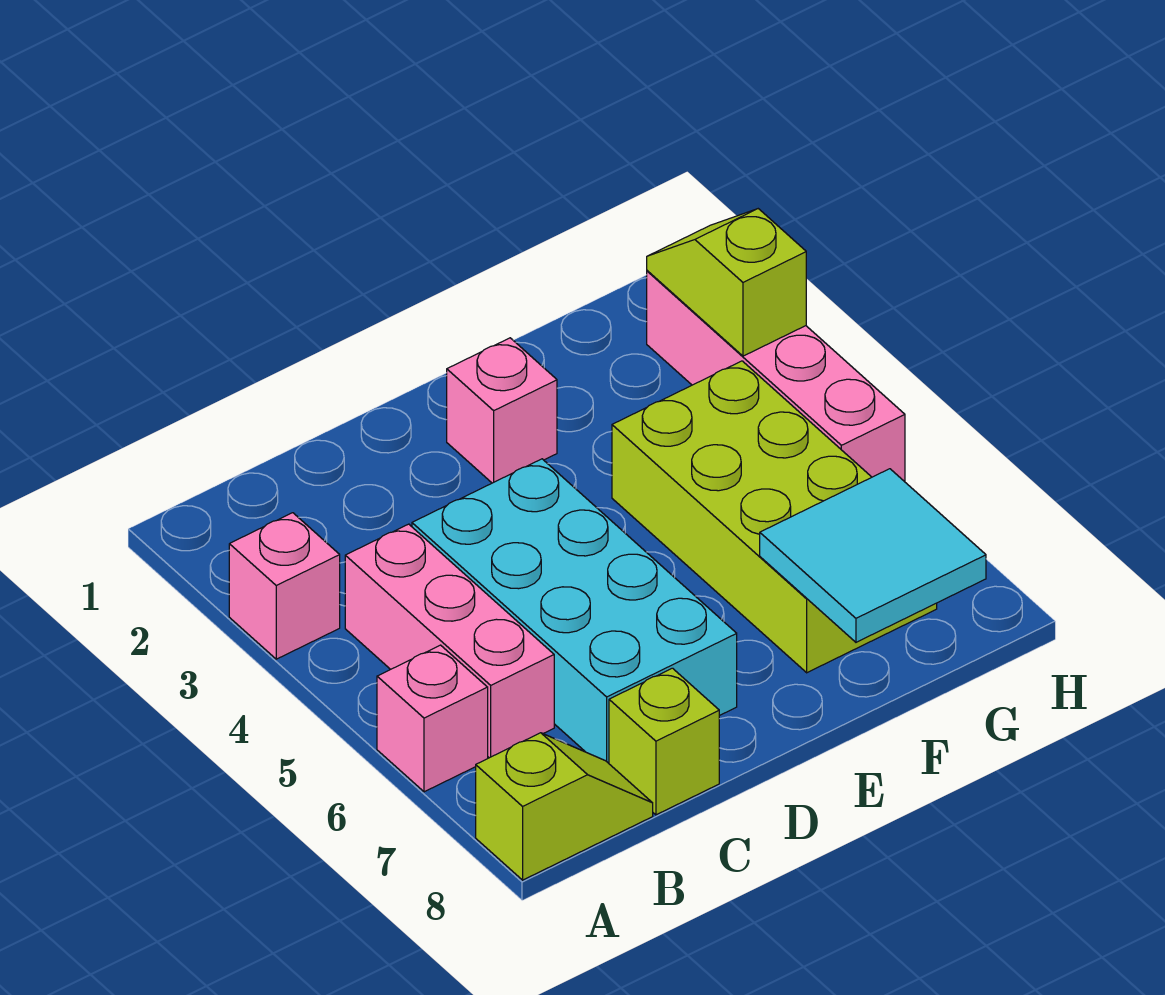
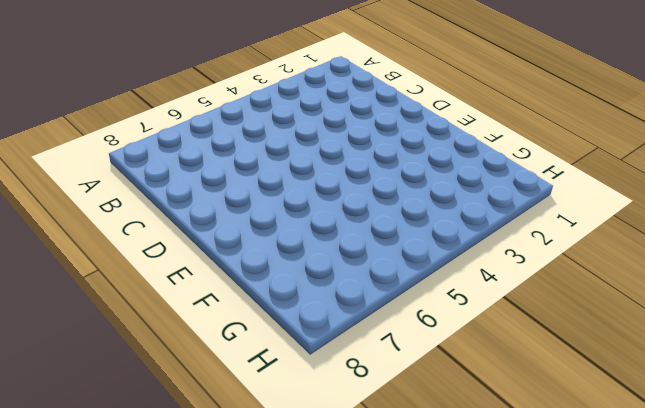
none -> pink brick A3 level 1
none -> pink brick A6 level 1

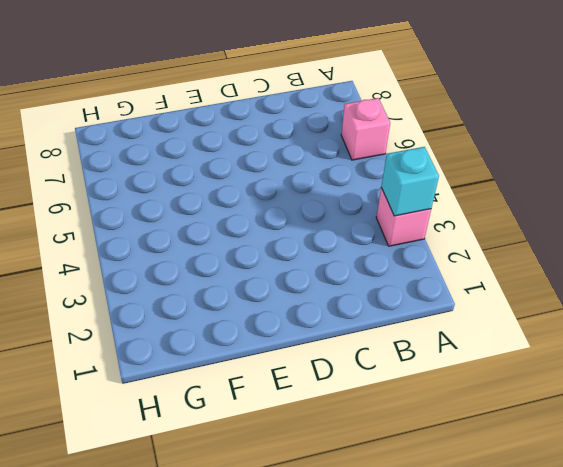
cyan brick A3 level 2 -> none
none -> lime slope A8:B8 level 1 top A
none -> pink brick B4:B6 level 1

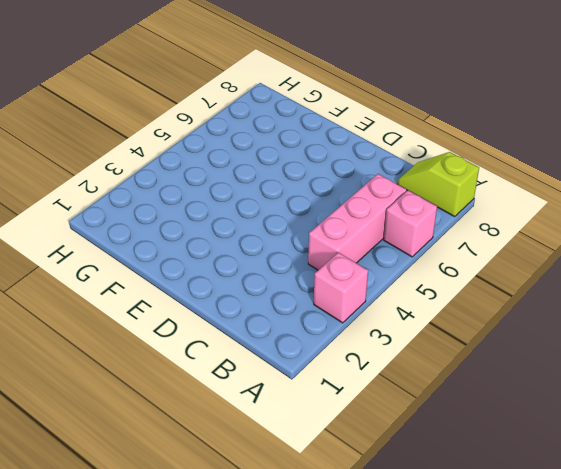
none -> cyan brick C4:D7 level 1
none -> lime brick C8 level 1

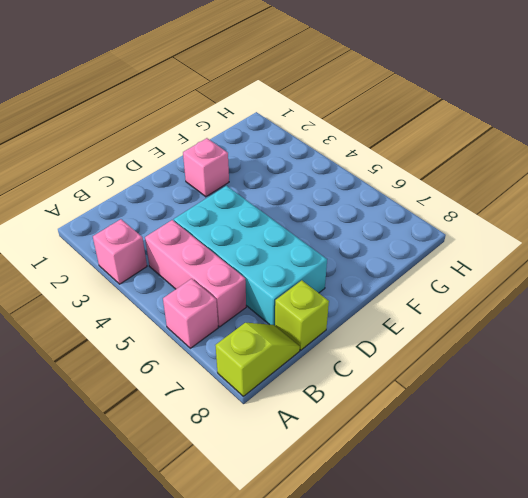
none -> lime brick F4:G7 level 1
none -> pink brick H2:H5 level 1

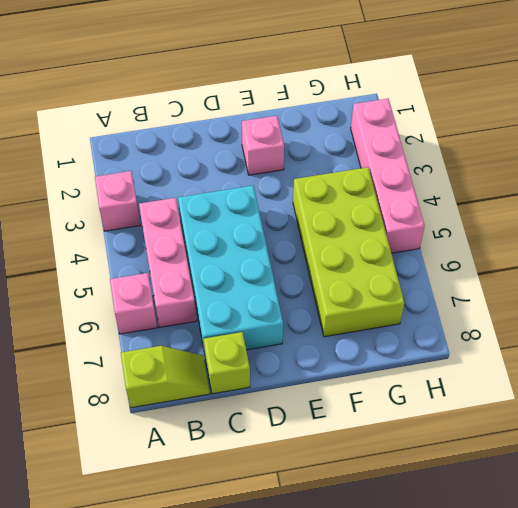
none -> cyan tile F7:G8 level 2
none -> lime slope H2:H3 level 2 top 3

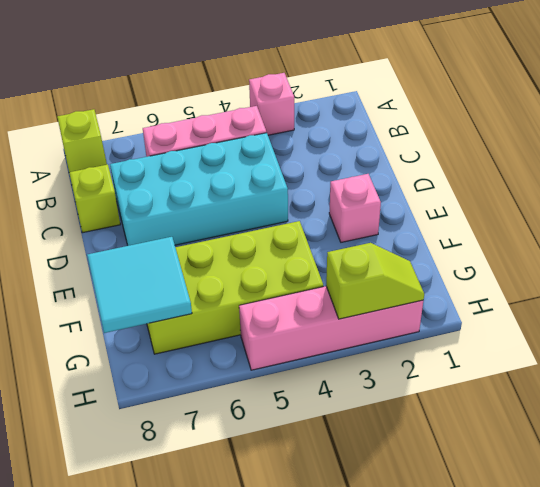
none -> pink brick A6 level 1

